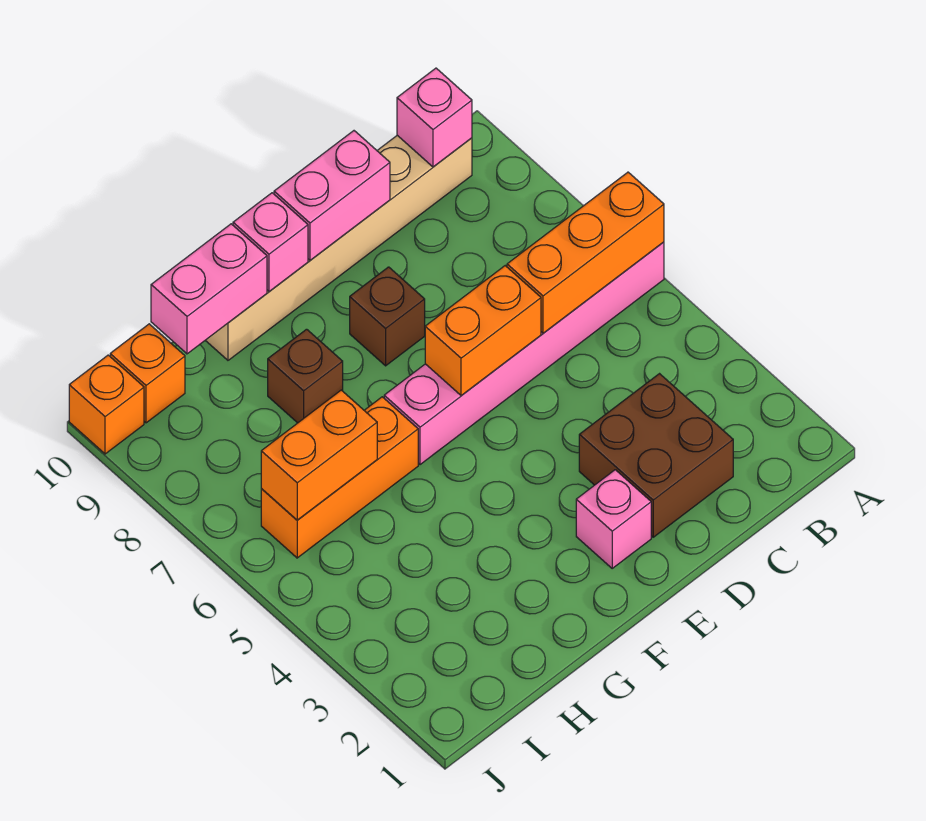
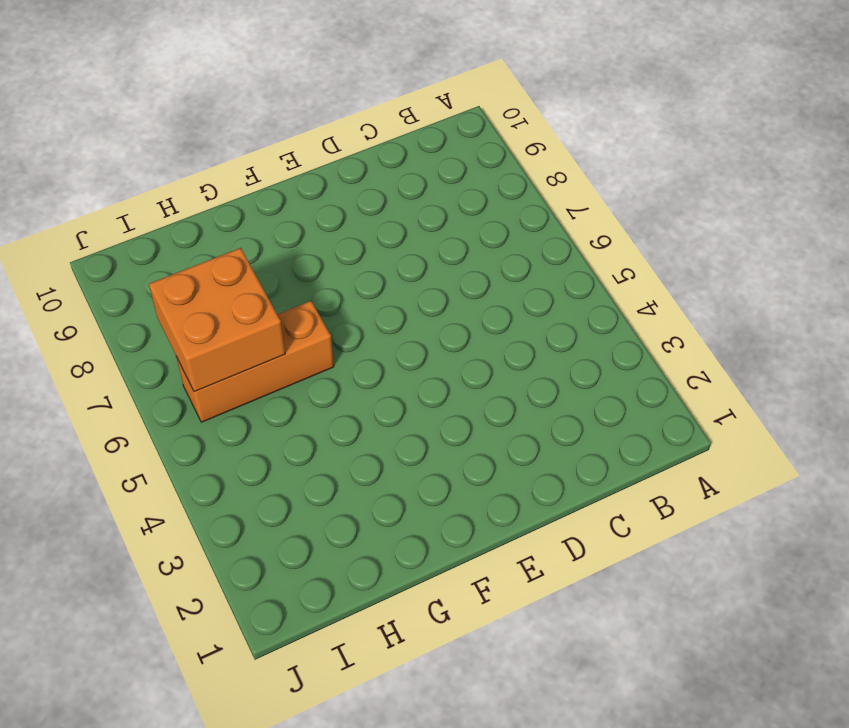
orange brick H6:I7 level 2 -> orange brick H6:I6 level 2
none -> pink brick A6:F6 level 1
none -> tan brick B10:G10 level 1
none -> brown brick C2:D3 level 1

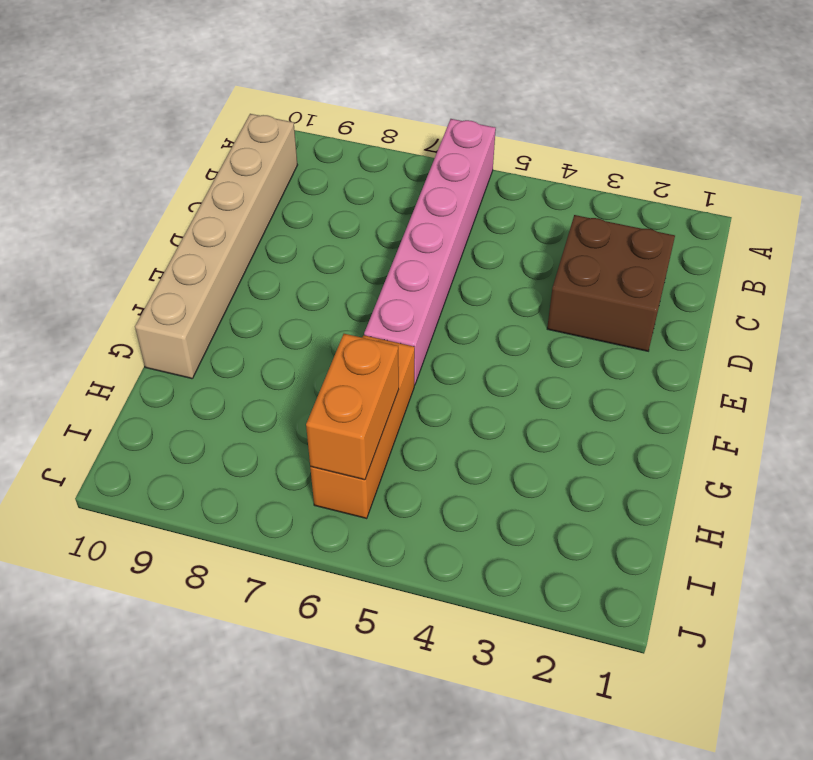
none -> pink brick E2 level 1
none -> brown brick E8 level 1
none -> brown brick G8 level 1

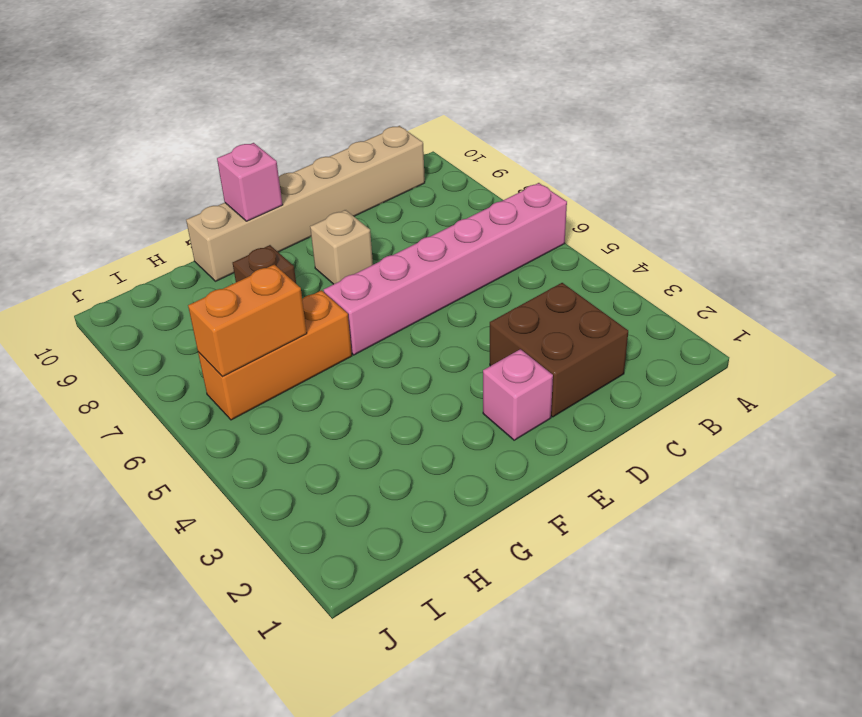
tan brick E8 level 1 -> brown brick E8 level 1
none -> orange brick I10 level 1
none -> orange brick J10 level 1
none -> orange brick A6:C6 level 2

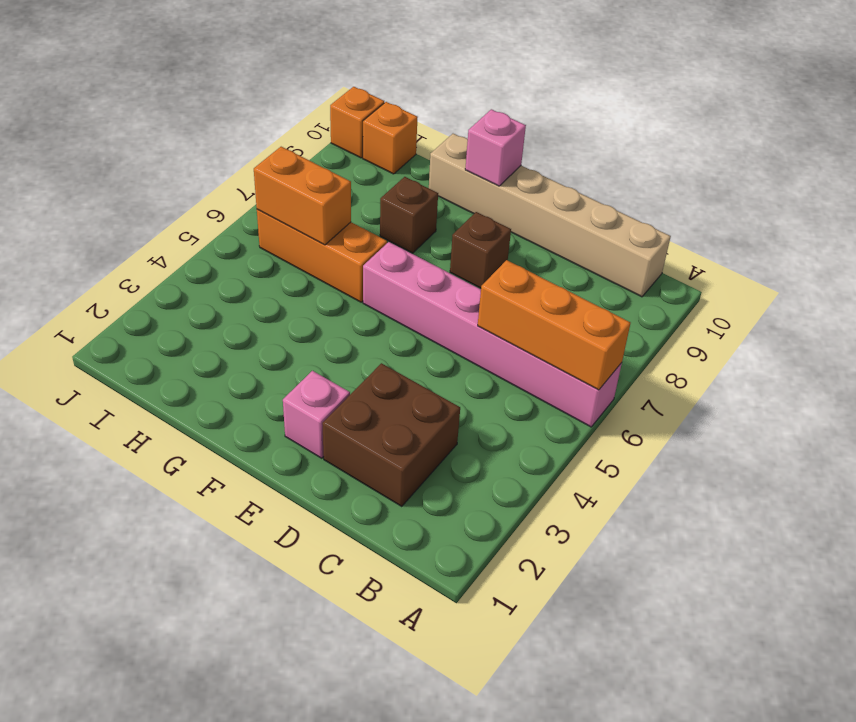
none -> pink brick B10 level 2
none -> orange brick D6:E6 level 2
none -> pink brick D10:E10 level 2

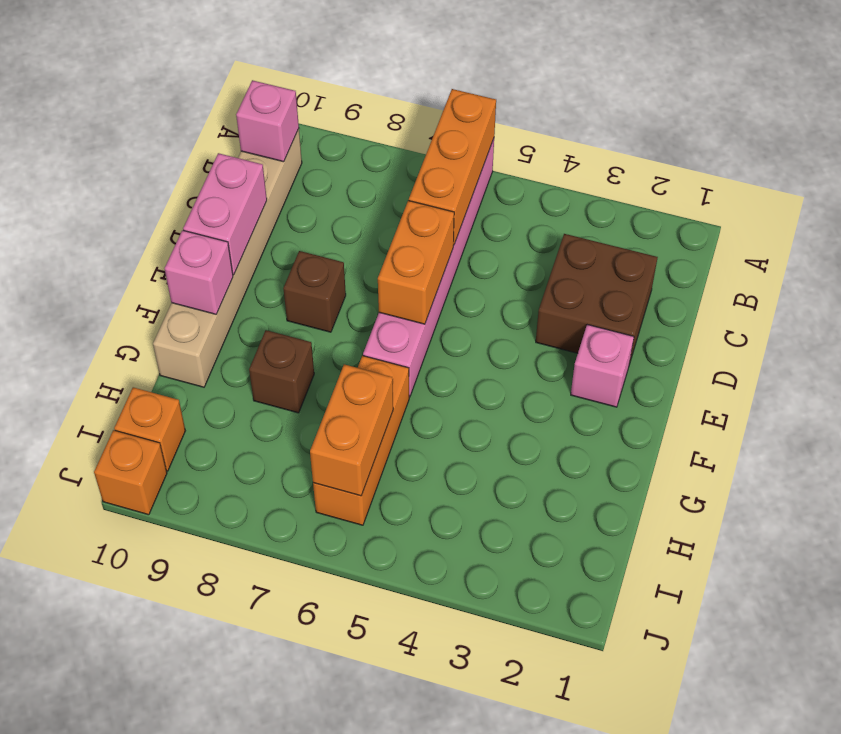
none -> pink brick G10:H10 level 2

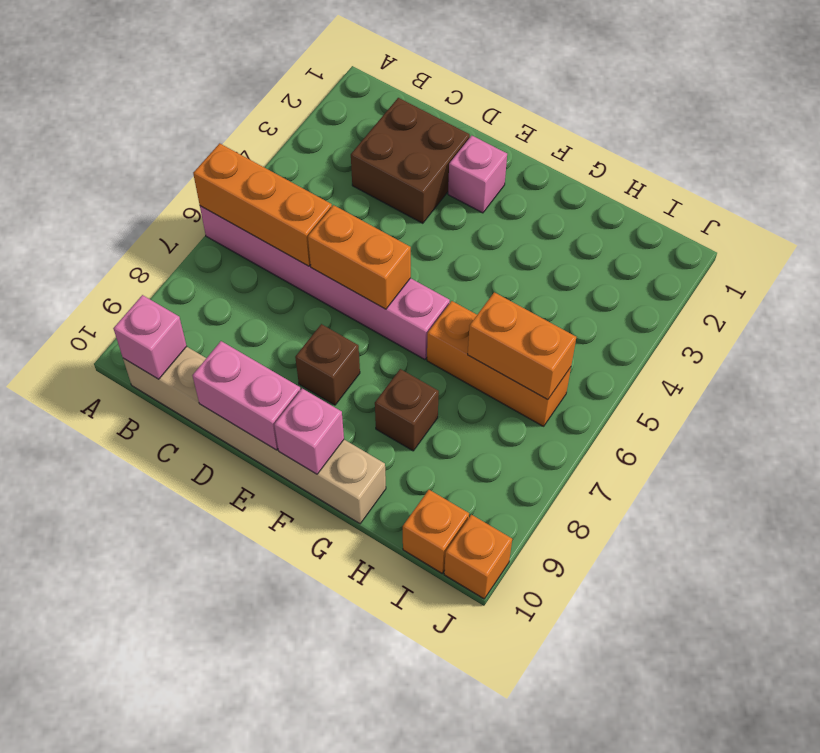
none -> pink brick G10:H10 level 2

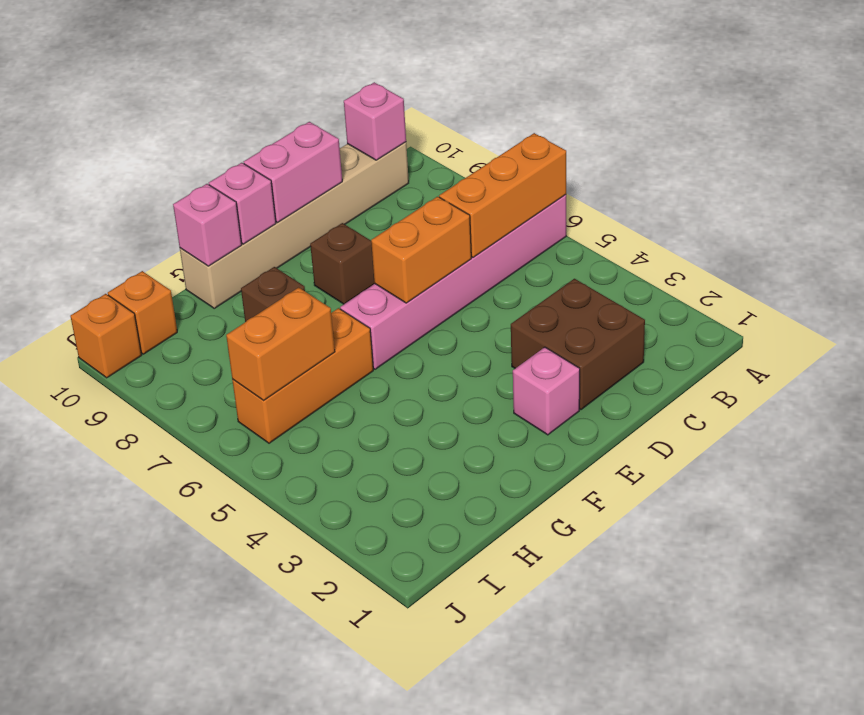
pink brick G10 level 2 -> pink brick G10:H10 level 2

